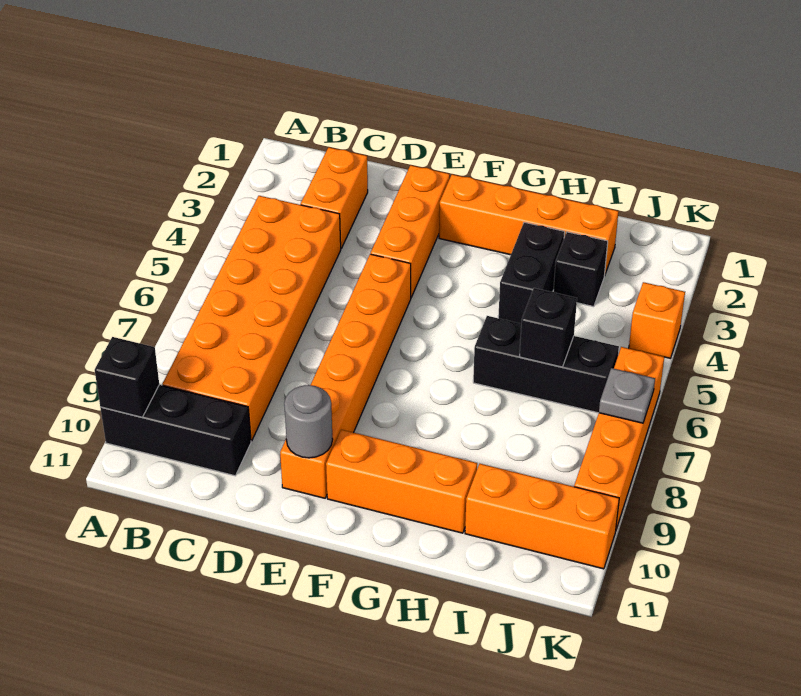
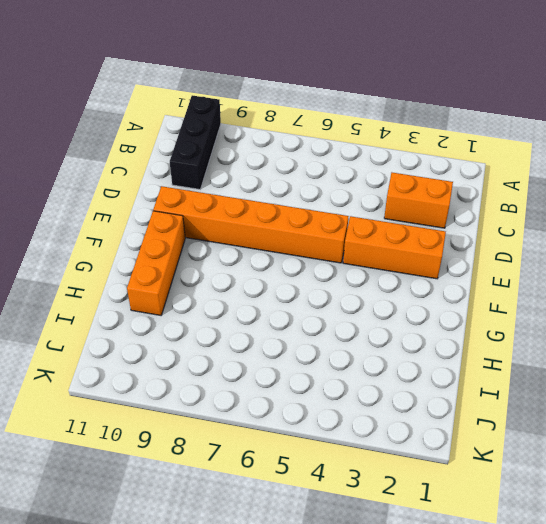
none -> orange brick B4:C9 level 1
none -> orange brick F2:I2 level 1
none -> black brick H3:H4 level 1

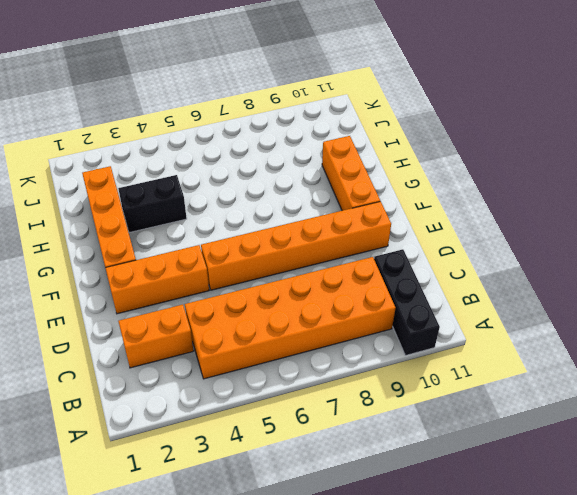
none -> black brick H6:J6 level 1
none -> black brick I3 level 1
none -> orange brick I10:K10 level 1

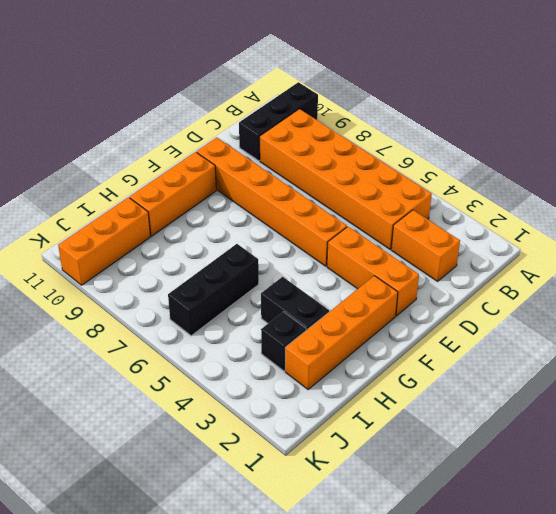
none -> orange brick K4 level 1
none -> orange brick K6:K9 level 1
none -> black brick A10 level 2

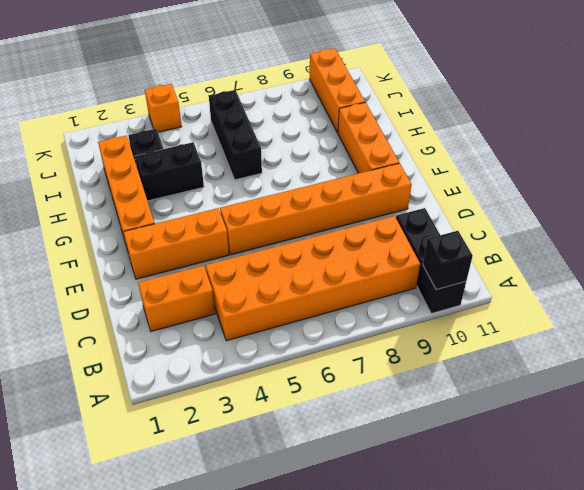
none -> orange brick K6:K9 level 1
none -> grey round brick E10 level 2
none -> black brick I6 level 2

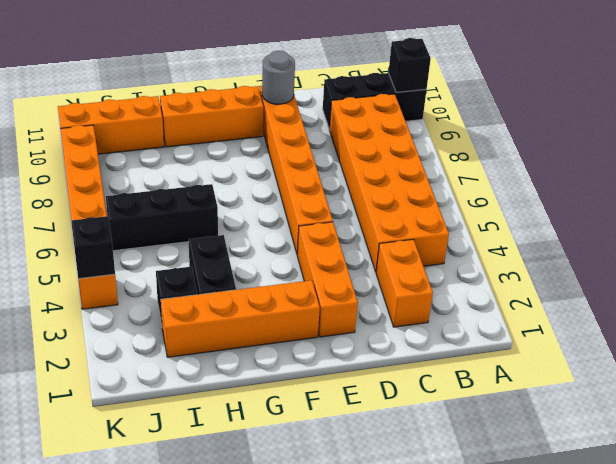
black brick K4 level 2 -> black brick I6 level 2
none -> grey plate K7 level 2

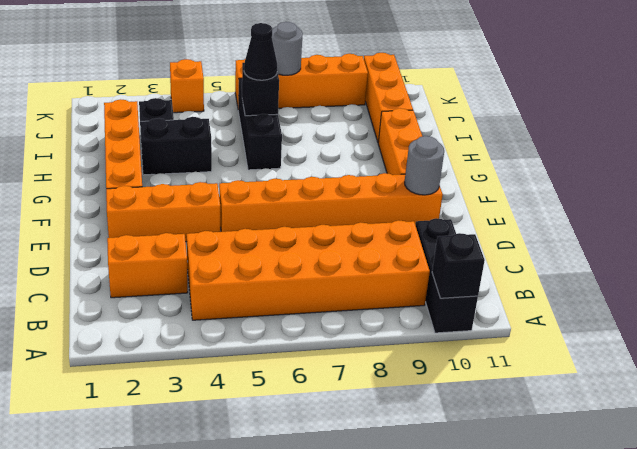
black cone I6 level 3 -> none
grey round brick K7 level 2 -> grey plate K7 level 2

